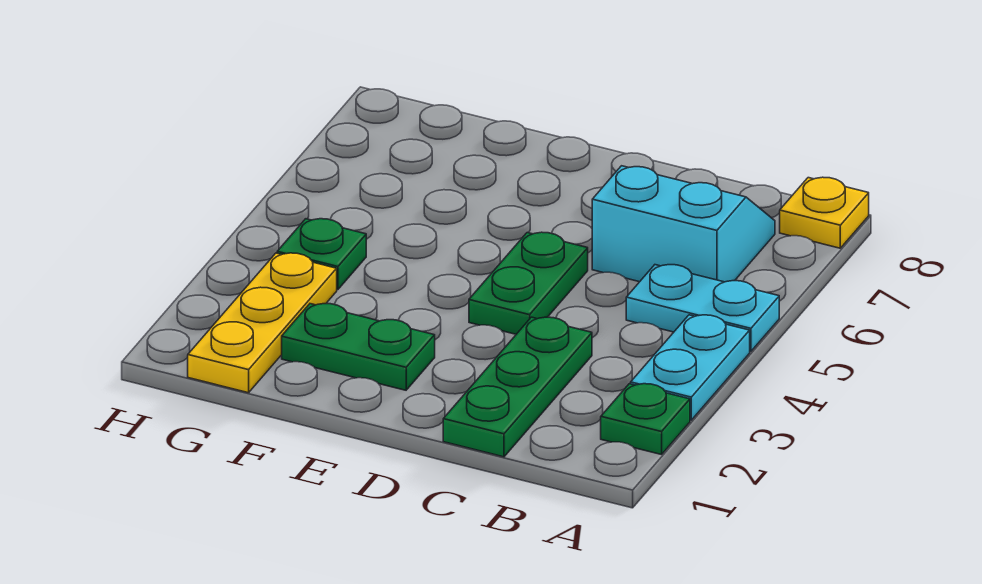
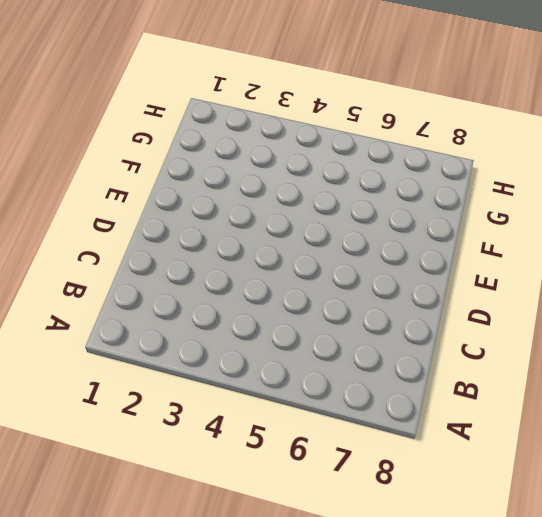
none -> green plate A2 level 1
none -> cyan plate A3:A4 level 1

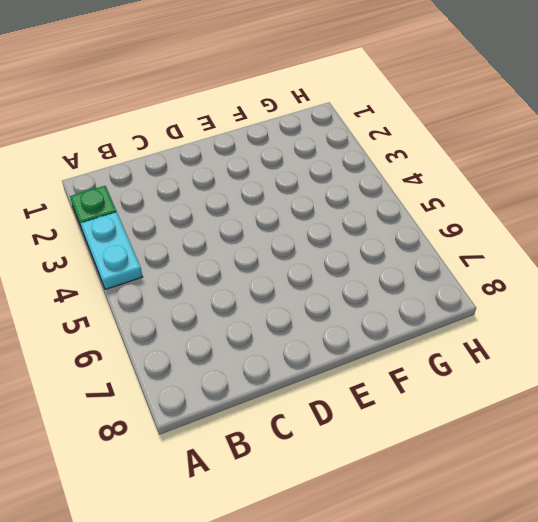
none -> cyan plate A5:B5 level 1
none -> yellow plate A8 level 1

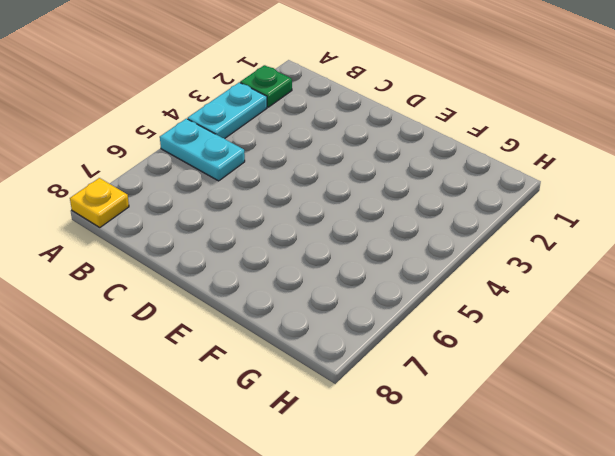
none -> cyan slope B6:C7 level 1 top 6
none -> green plate C1:C3 level 1

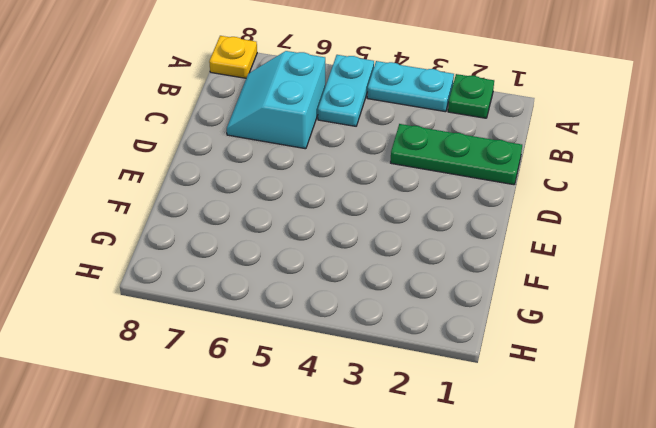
none -> green plate D4:D5 level 1
none -> green plate E2:F2 level 1

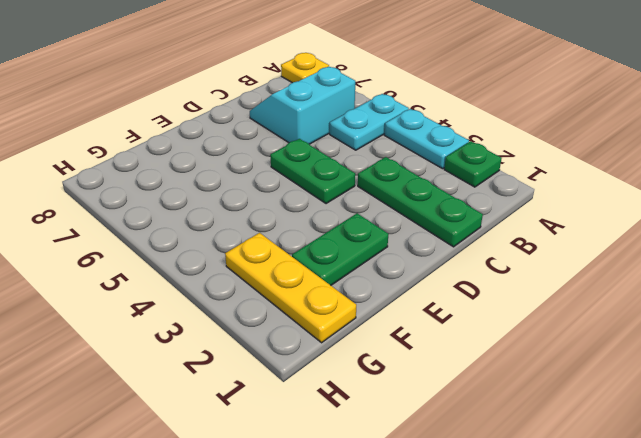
none -> green plate G4 level 1

